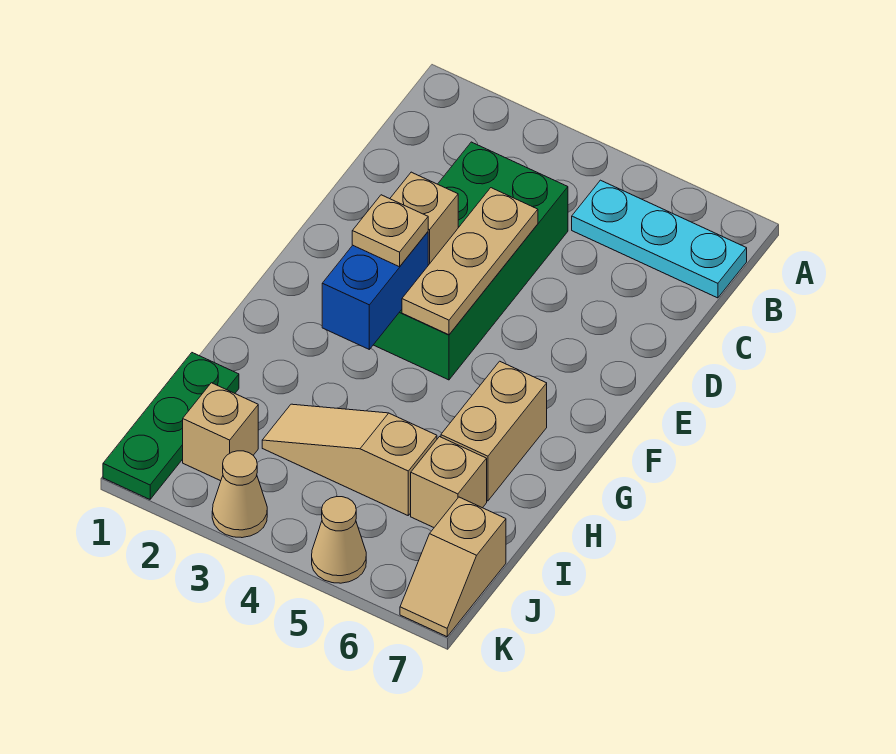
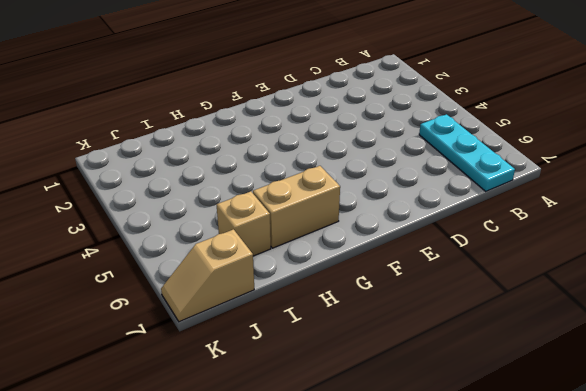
none -> green brick C3:F4 level 1
none -> green plate I1:K1 level 1
none -> tan slope I3:I5 level 1 top 5

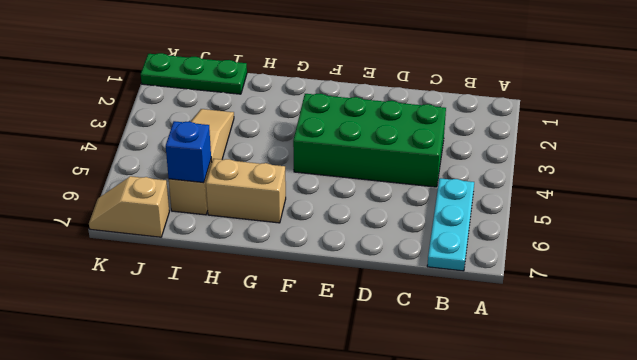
blue brick I6 level 2 -> none
none -> tan brick J2 level 1
none -> tan cone K3 level 1
none -> tan cone K5 level 1

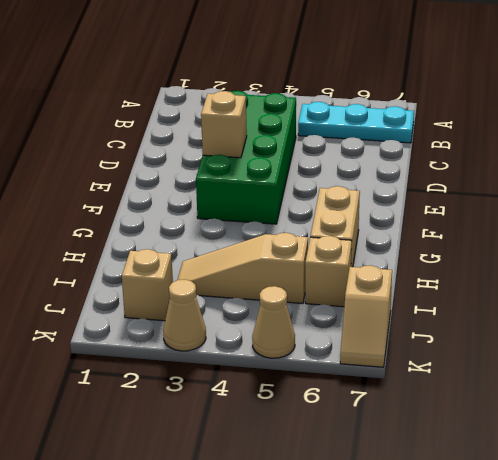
none -> green plate I1:K1 level 1
none -> tan plate D4:F4 level 2
none -> blue brick F3:G3 level 2

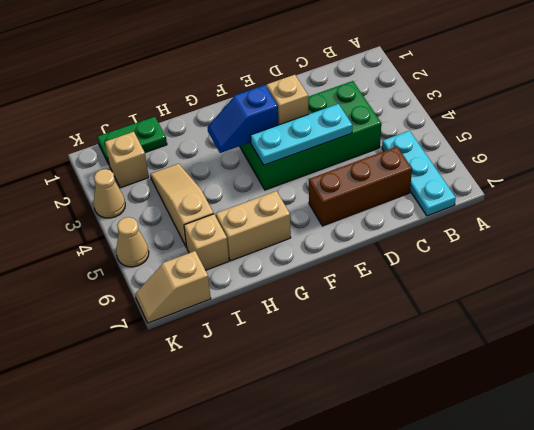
brown brick C6:E6 level 1 -> none
cyan plate D4:F4 level 2 -> tan plate D4:F4 level 2
blue slope F3:G3 level 2 top F -> blue brick F3:G3 level 2
green plate I1:J1 level 1 -> green plate I1:K1 level 1
none -> tan plate F3 level 3

